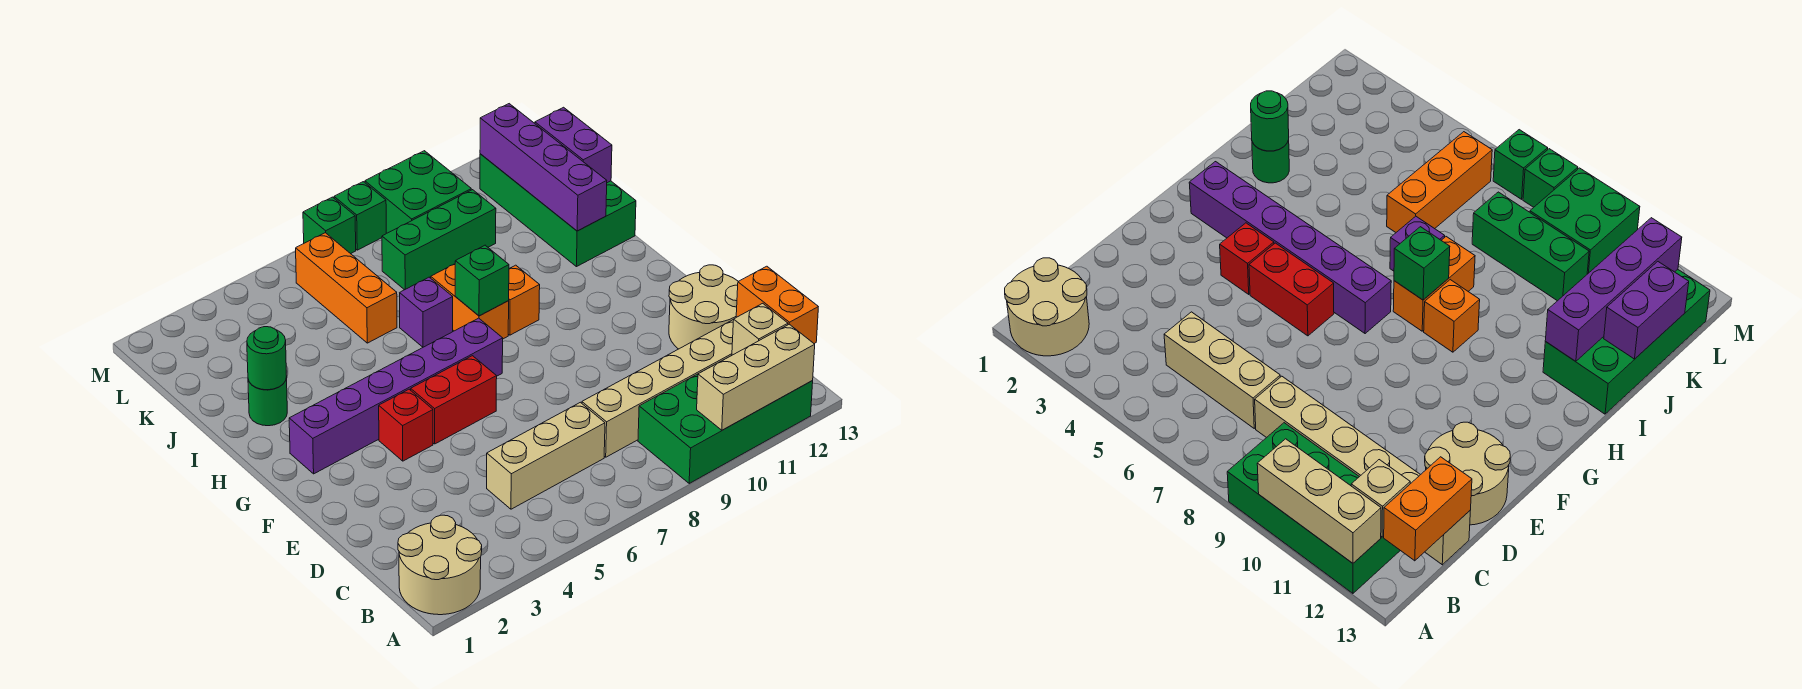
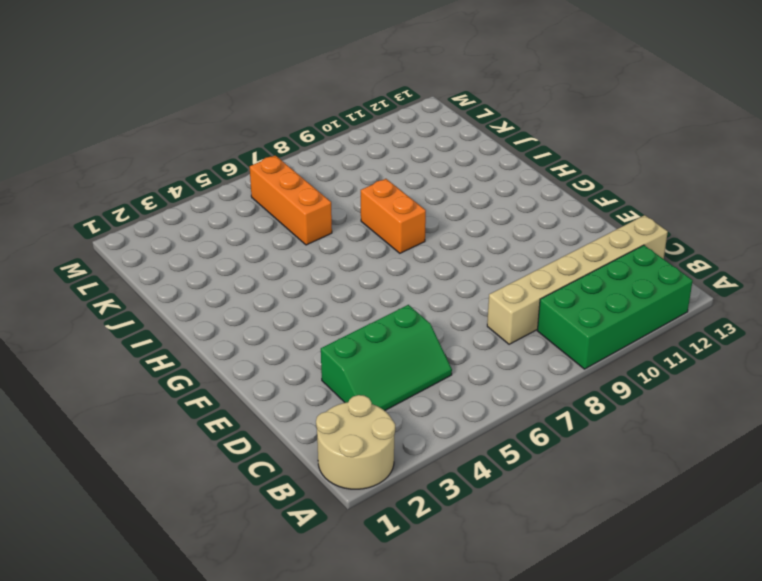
green slope C3:D5 level 1 top D -> tan brick C5:C7 level 1
none -> tan round brick D12:E13 level 1
none -> red brick F4 level 1
none -> red brick F5:F6 level 1

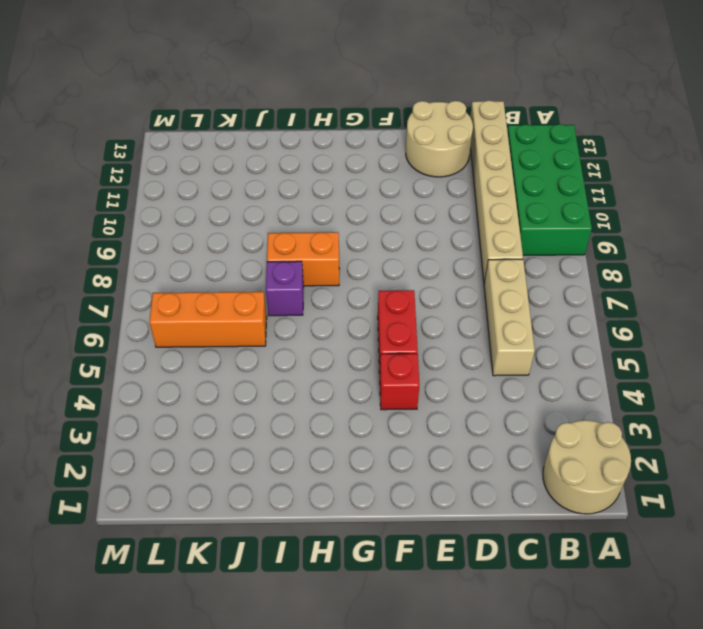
none -> purple brick G2:G7 level 1
none -> orange brick H9 level 1
none -> green round brick I2 level 1

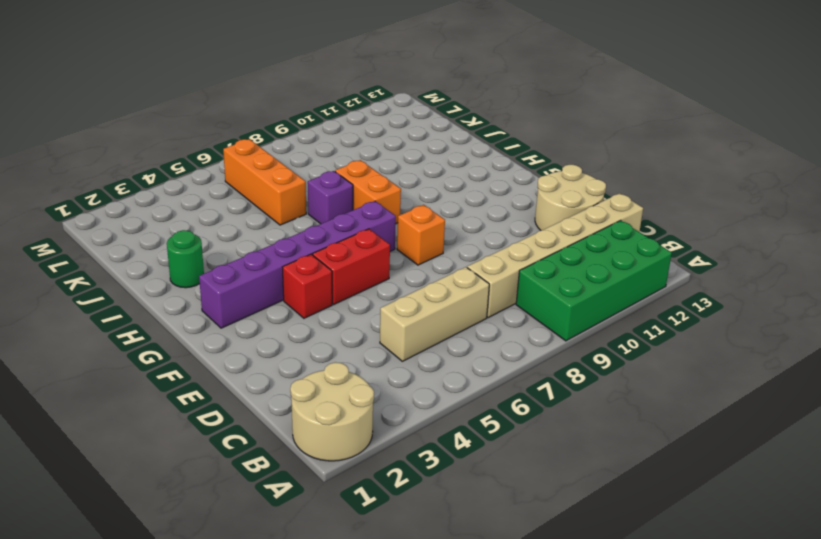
orange brick F8 level 1 -> orange brick H9 level 1
none -> green brick I12:L13 level 1
none -> green brick K8:K10 level 1
none -> green brick L9:M10 level 1

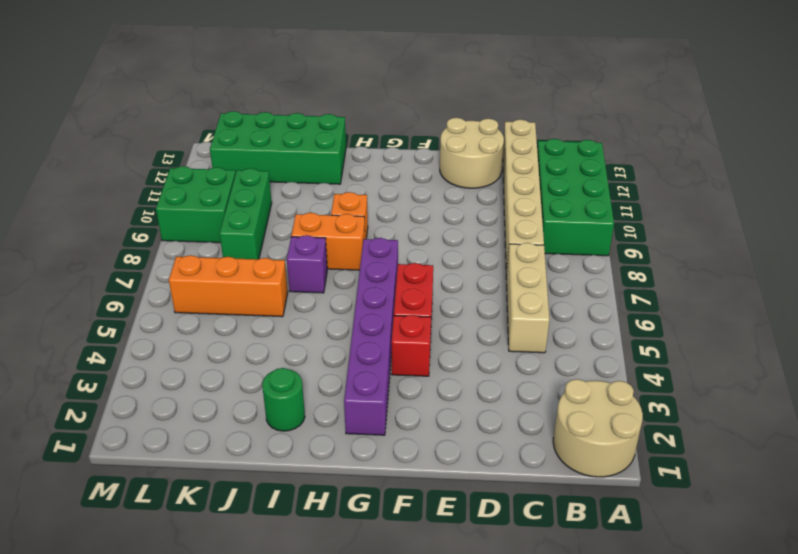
none -> green brick M7 level 1
none -> green brick M8 level 1
none -> tan brick A10:A12 level 2

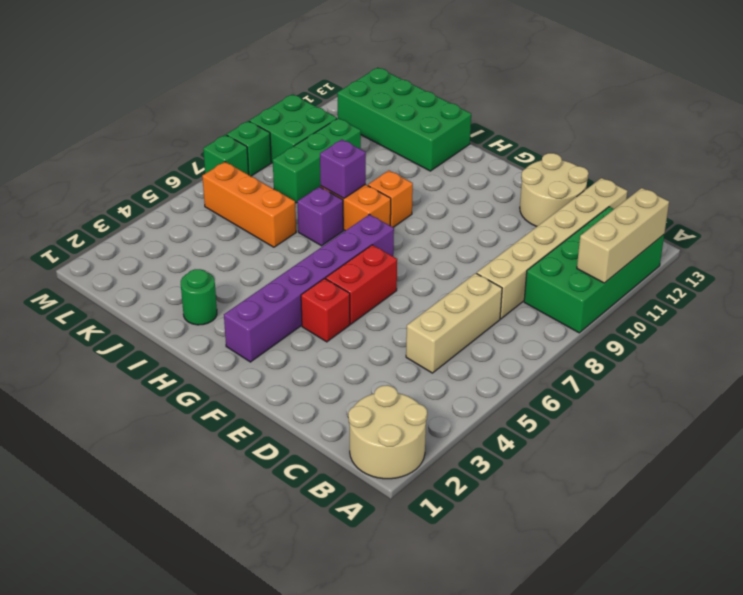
purple brick I8 level 2 -> none
none -> tan brick B12 level 2
none -> orange brick B13:C13 level 2
none -> green brick H8 level 2

